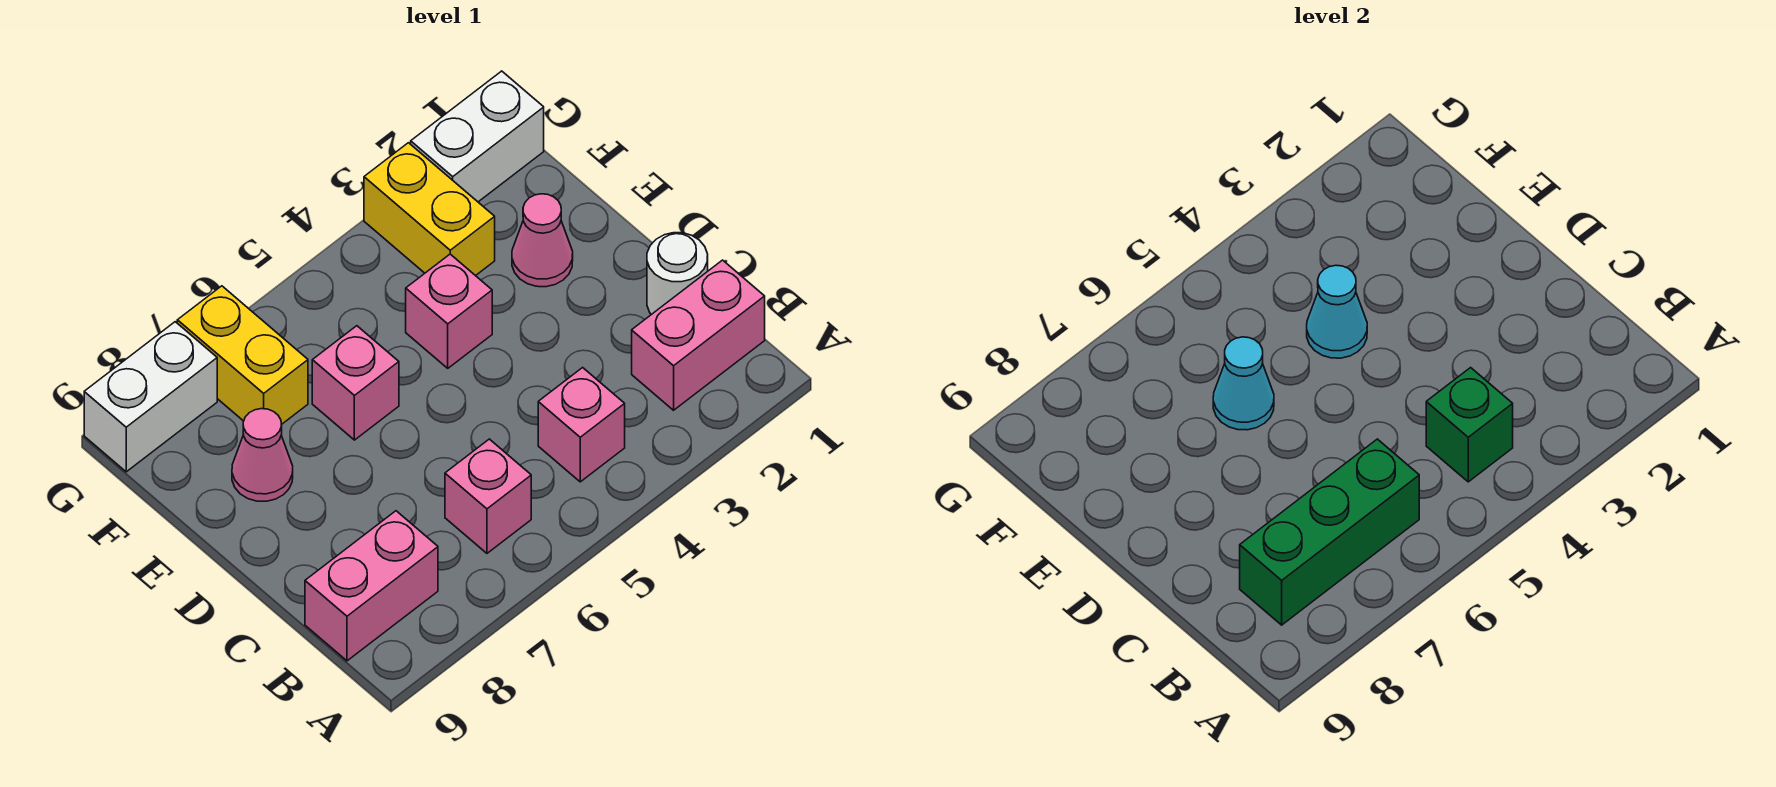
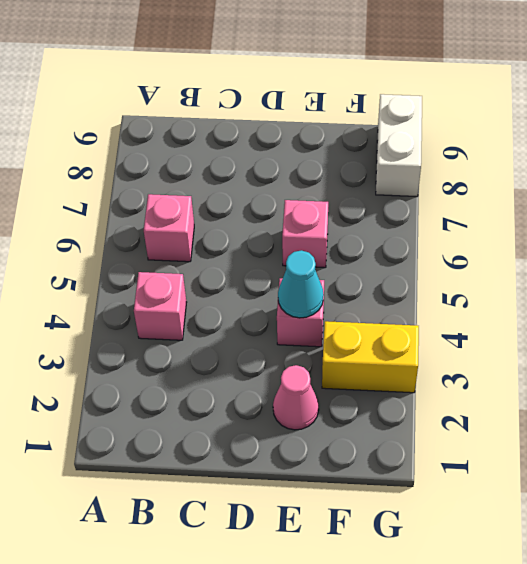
none -> pink brick B1:B2 level 1
none -> pink brick B8:B9 level 1
none -> white round brick C1 level 1

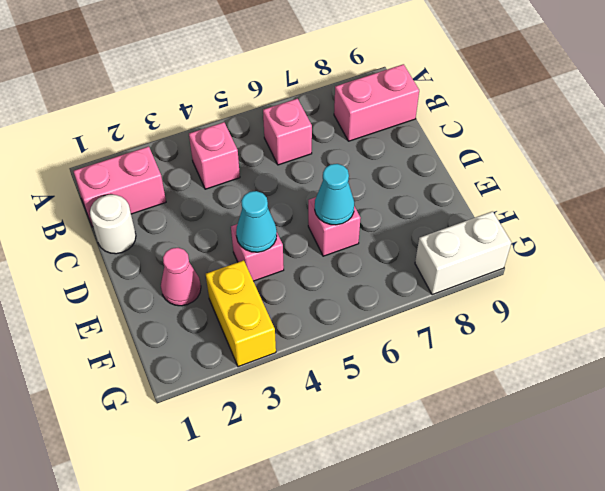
none -> pink cone E8 level 1
none -> yellow brick F7:G7 level 1
none -> white brick G1:G2 level 1

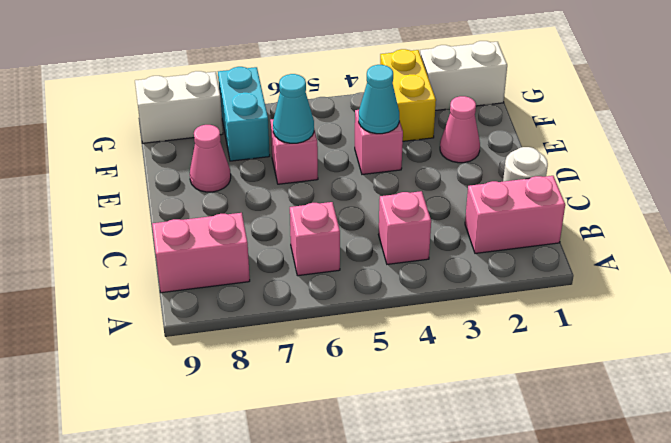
cyan brick F7:G7 level 1 -> yellow brick F7:G7 level 1
none -> green brick B4 level 2
none -> green brick B6:B8 level 2

